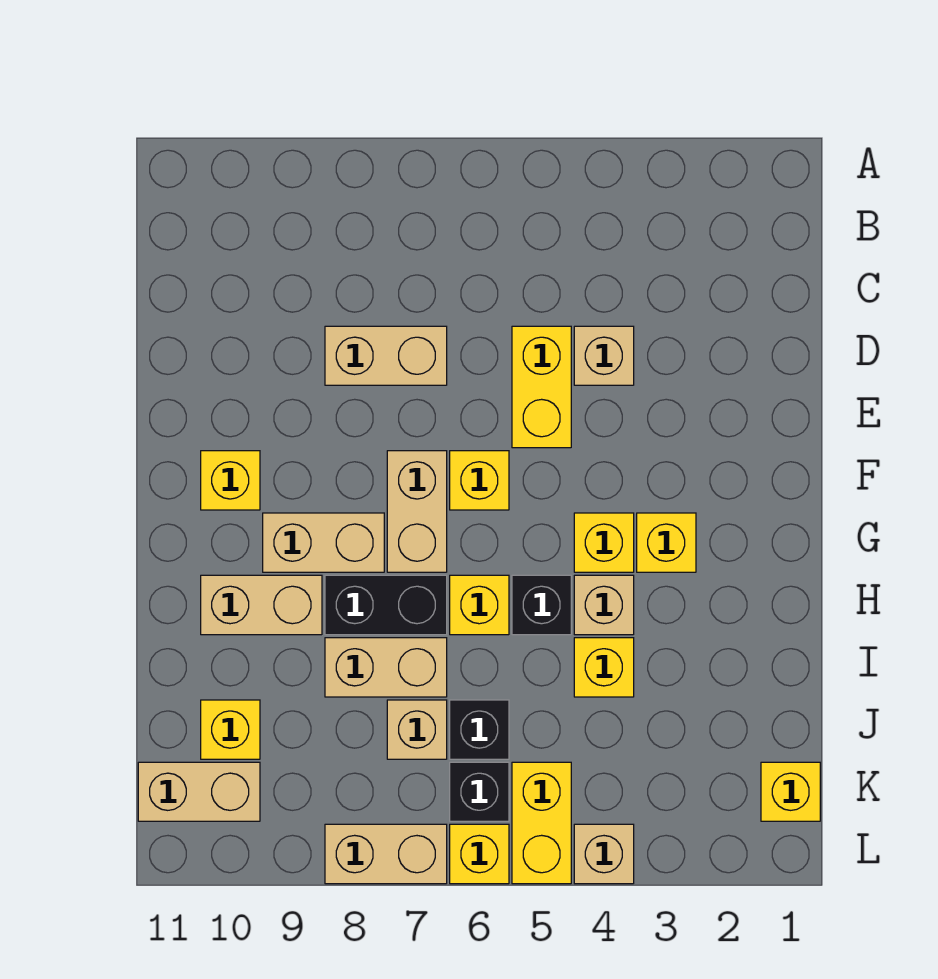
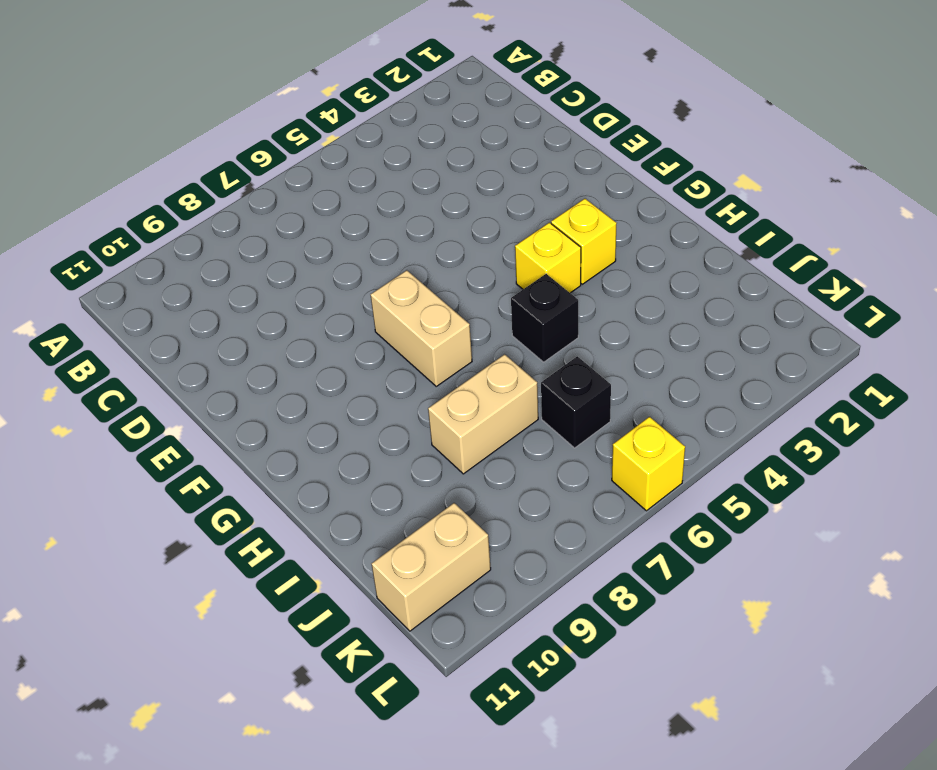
none -> tan brick D4 level 1
none -> yellow brick D5:E5 level 1
none -> tan brick D7:D8 level 1

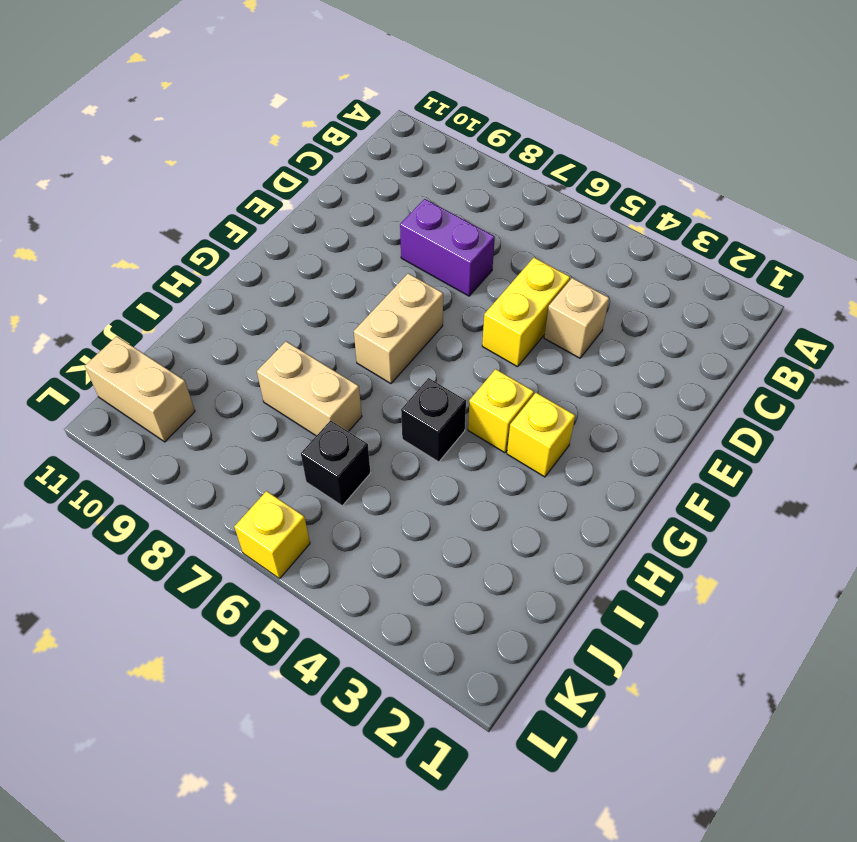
purple brick D7:D8 level 1 -> tan brick D7:D8 level 1
none -> yellow brick F6 level 1
none -> yellow brick F10 level 1
none -> tan brick G8:G9 level 1

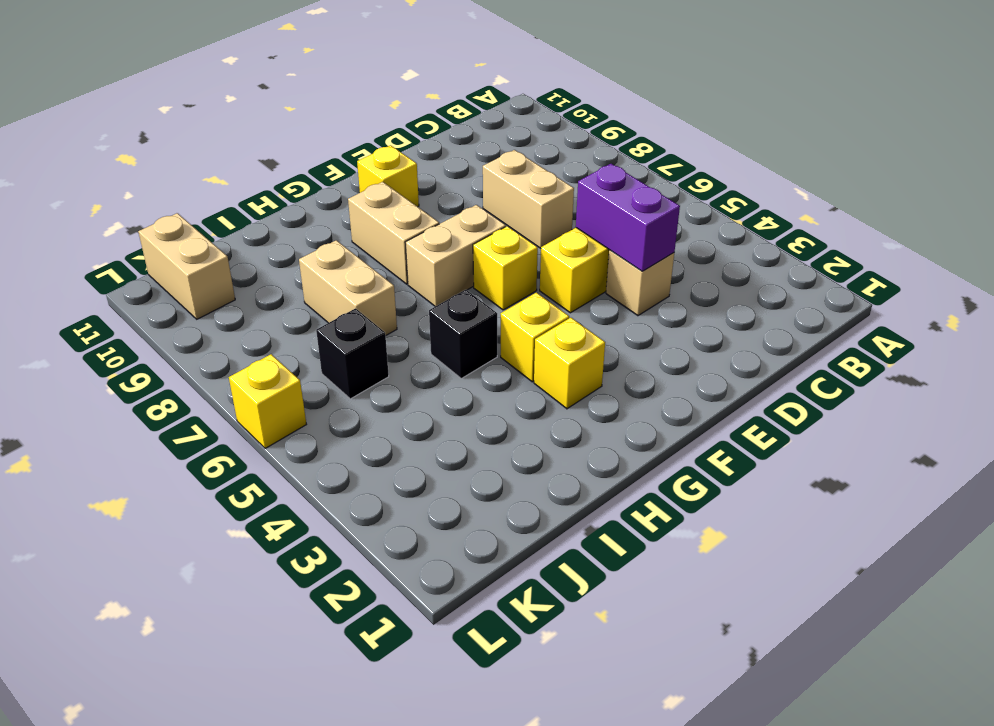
purple brick D4:D5 level 2 -> none
none -> tan brick H4 level 1
none -> yellow brick H6 level 1
none -> black brick H7:H8 level 1

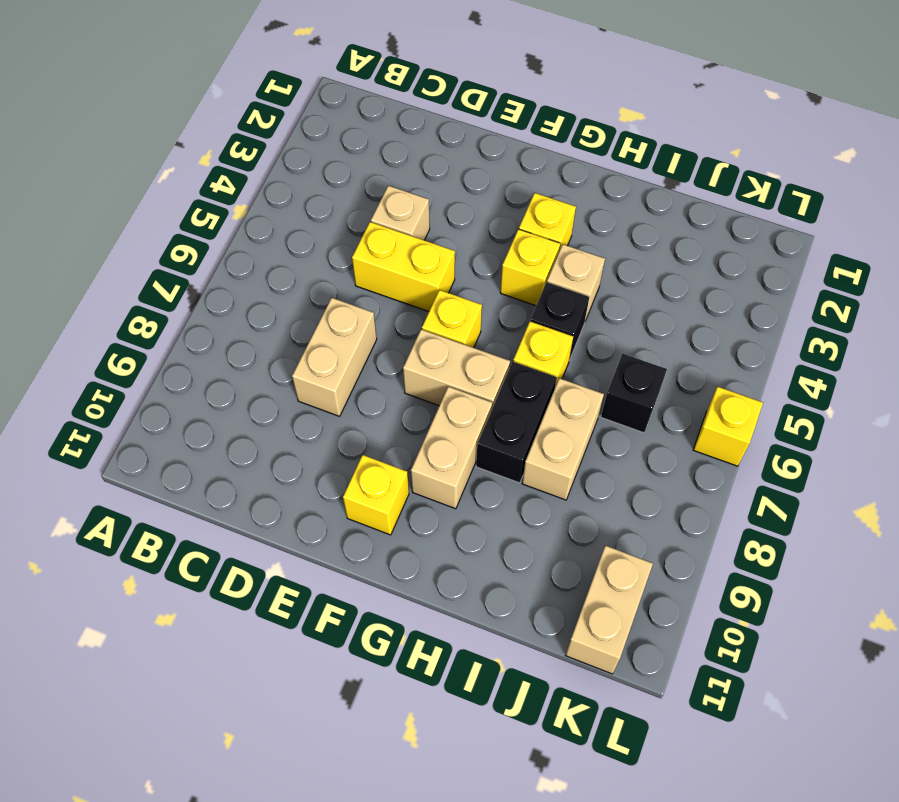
none -> tan brick H9:H10 level 1
none -> yellow brick I4 level 1
none -> tan brick J7 level 1

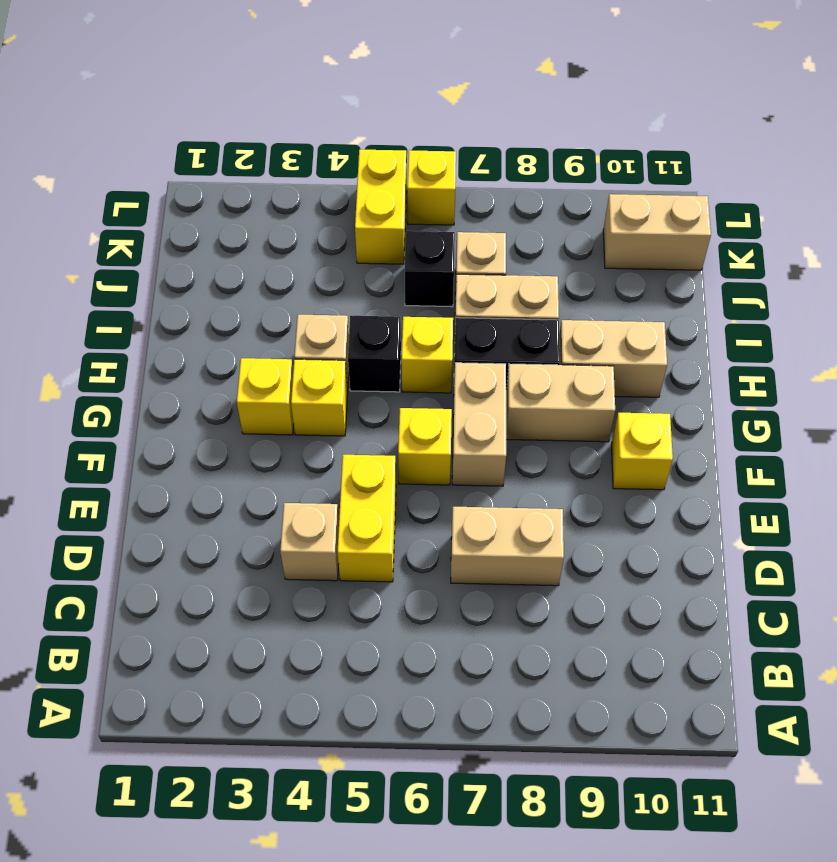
none -> yellow brick I4 level 1
none -> yellow brick J10 level 1
none -> yellow brick K1 level 1

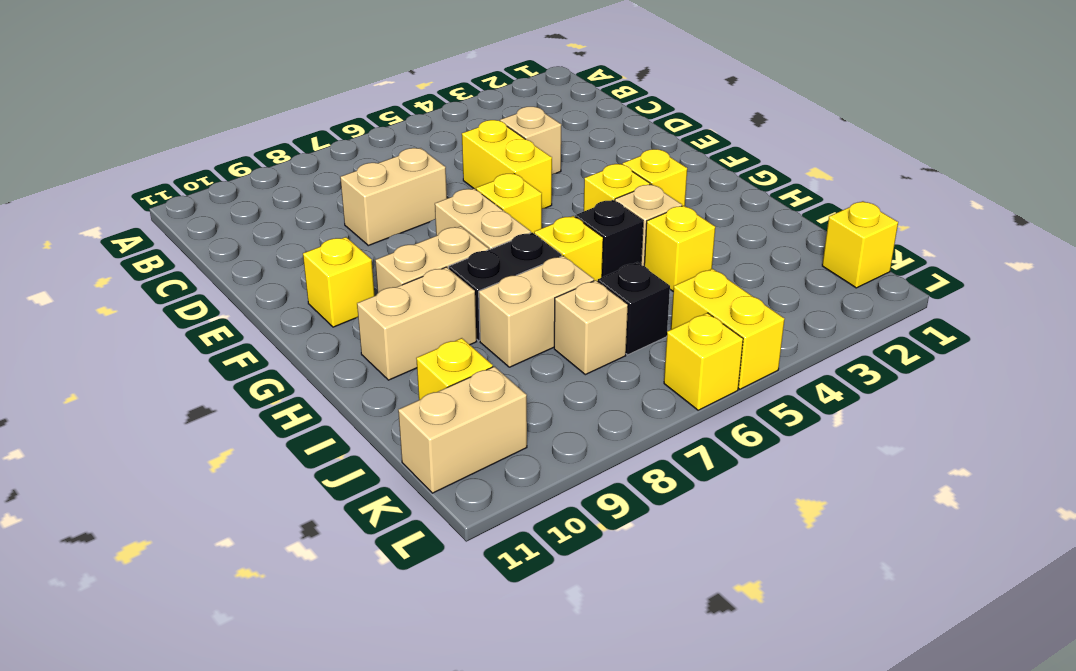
none -> black brick K6 level 1
none -> tan brick L4 level 1
none -> tan brick L7:L8 level 1

